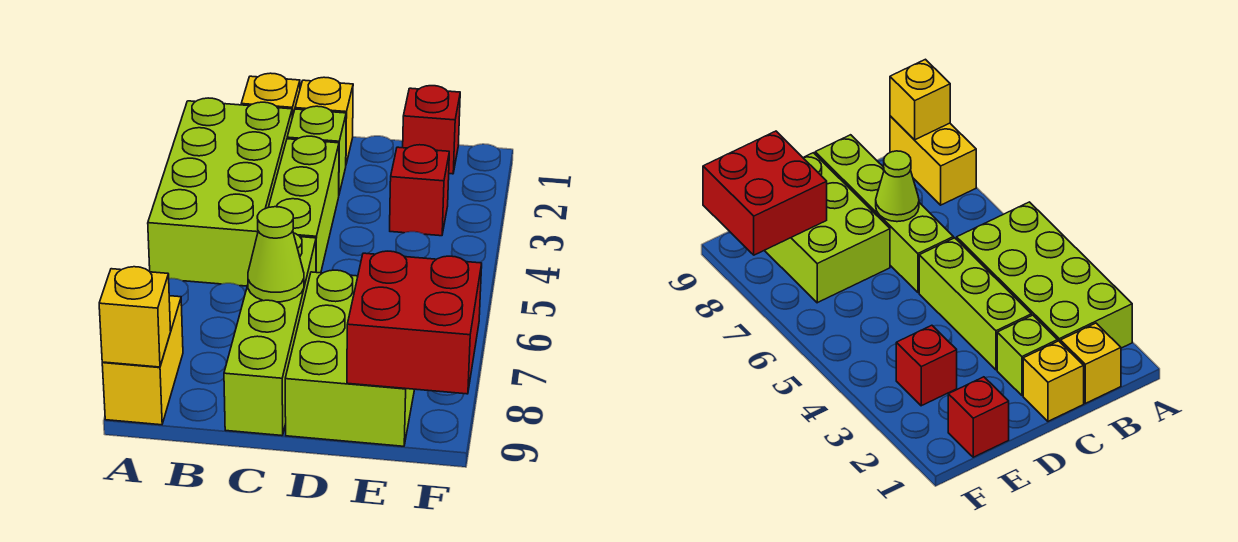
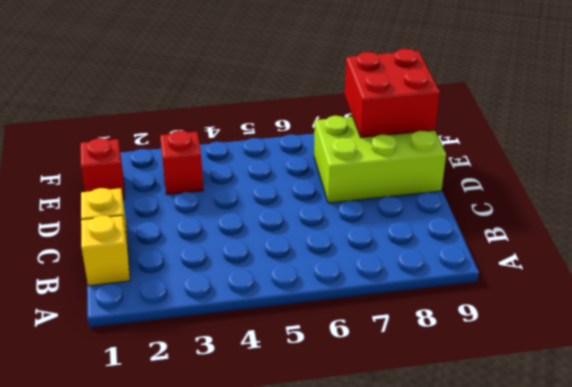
none -> lime brick A2:B5 level 1
none -> yellow brick A8:A9 level 1
none -> lime brick C2 level 1

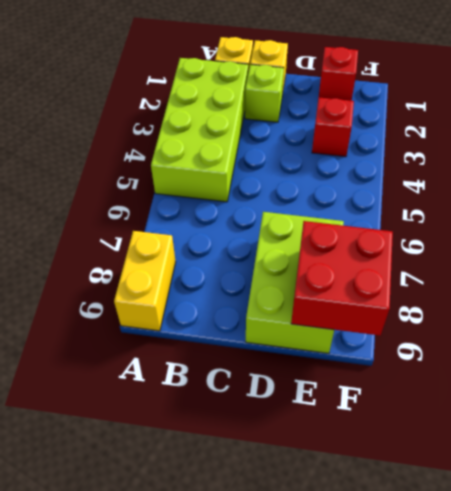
none -> lime brick C3:C5 level 1
none -> lime brick C6:C9 level 1
none -> yellow brick A9 level 2

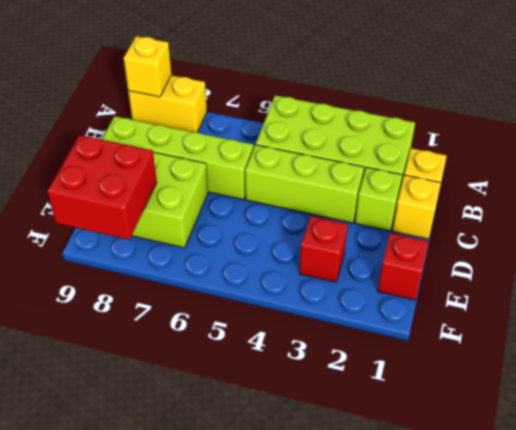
none -> lime cone C7 level 2

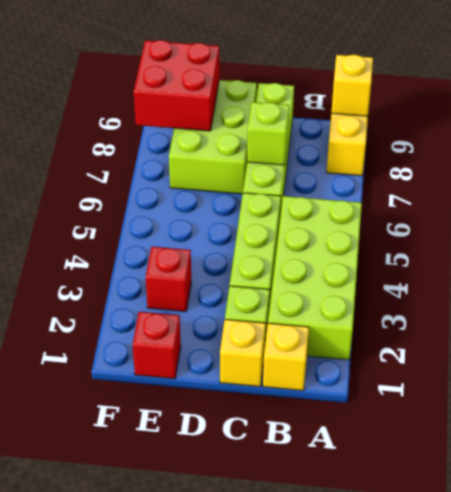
lime brick C7 level 2 -> lime cone C7 level 2

